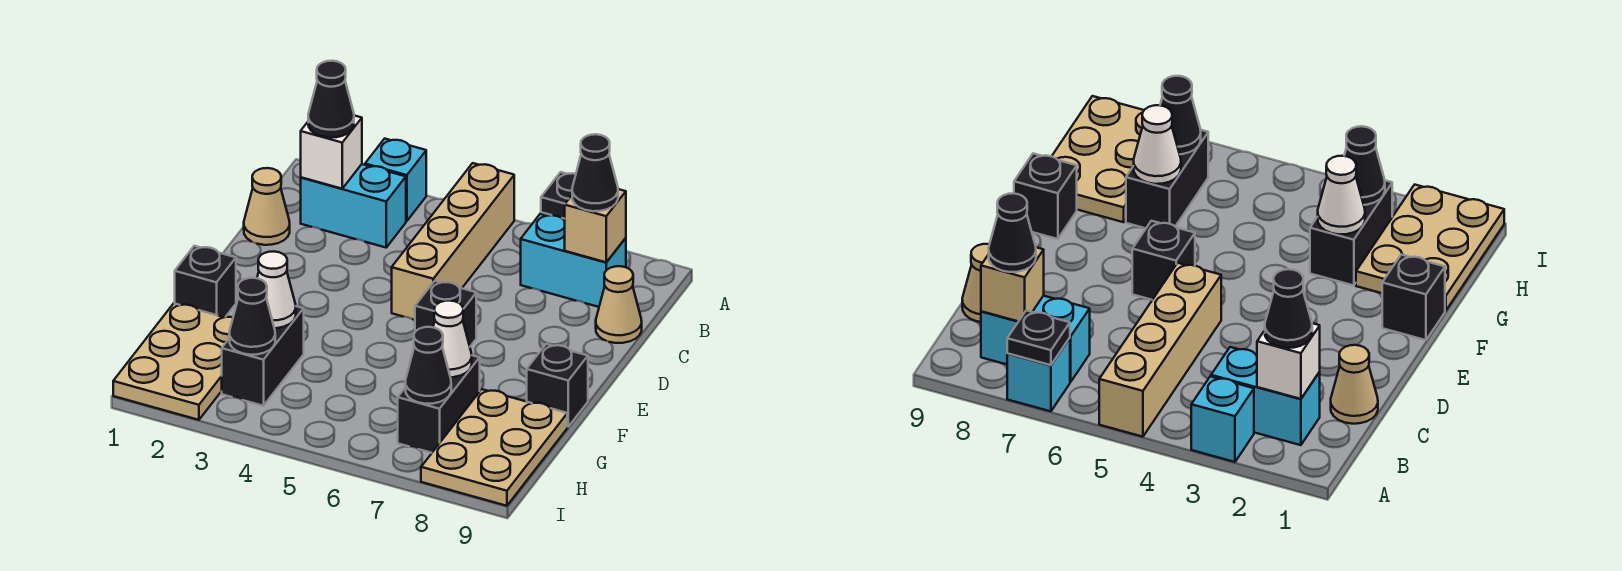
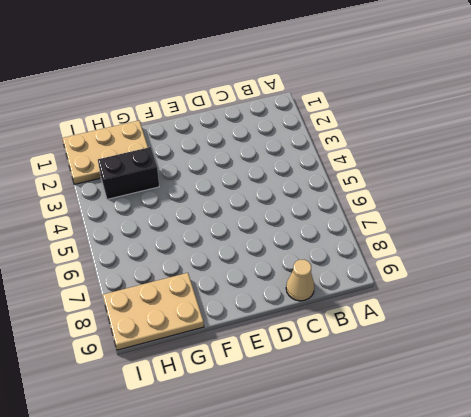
none -> cyan brick A3 level 1
none -> tan brick A5:D5 level 1
none -> cyan brick A7 level 1

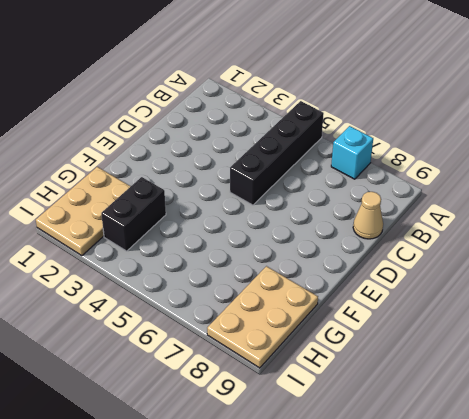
black brick A5:D5 level 1 -> tan brick A5:D5 level 1
none -> cyan brick A3 level 1
none -> cyan brick B2:B3 level 1
none -> cyan brick B7:B8 level 1

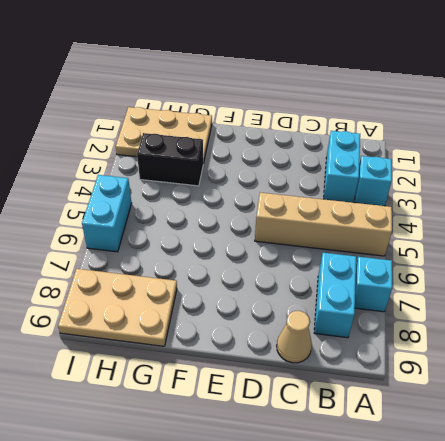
cyan brick I5:I6 level 1 -> none
none -> tan cone C1 level 1
none -> black brick E6 level 1
none -> black brick F1 level 1

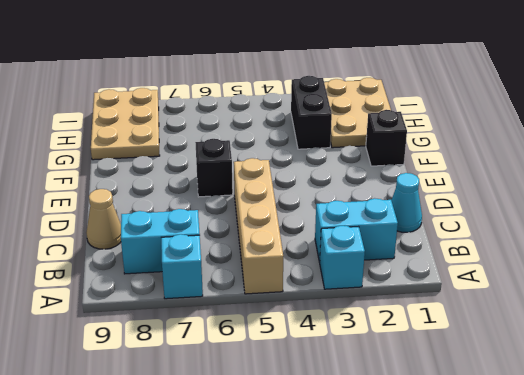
cyan cone C1 level 1 -> tan cone C1 level 1
none -> black brick F9 level 1
none -> black brick G7:H7 level 1
none -> black plate A7 level 2

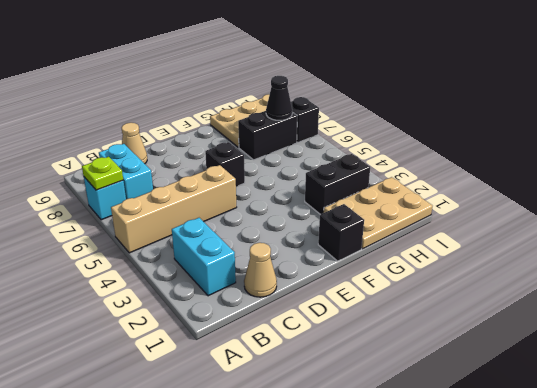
lime plate A7 level 2 -> black plate A7 level 2
black brick I7 level 1 -> black brick F9 level 1
none -> cyan brick A3 level 1
none -> white brick B2 level 2
none -> tan brick B8 level 2

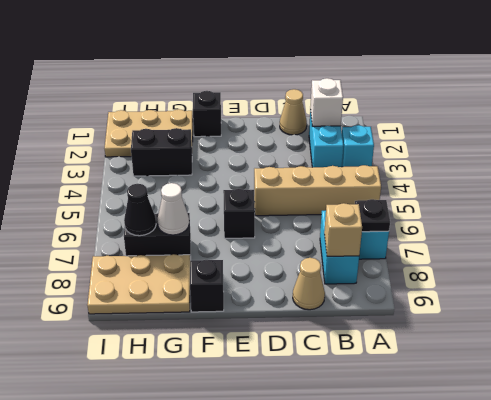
none -> white cone G3 level 2
none -> black cone H3 level 2
none -> black cone B2 level 3

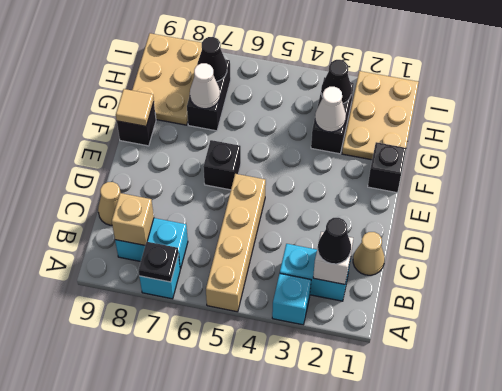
tan tile F9 level 2 -> none
none -> black cone B8 level 3

